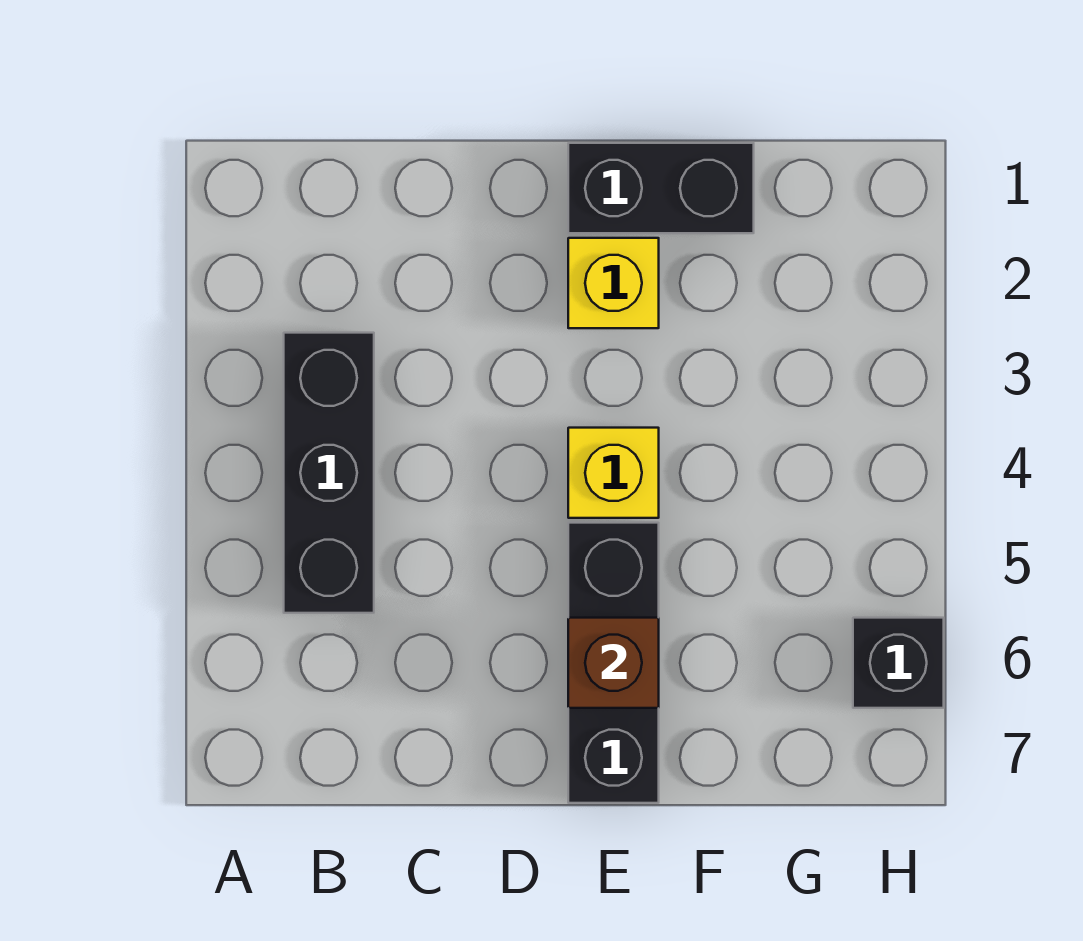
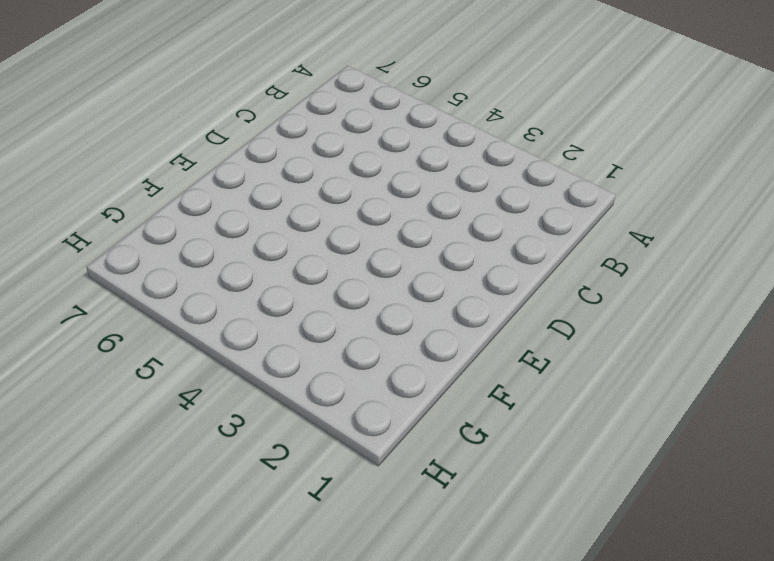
none -> black brick B3:B5 level 1
none -> black brick E1:F1 level 1

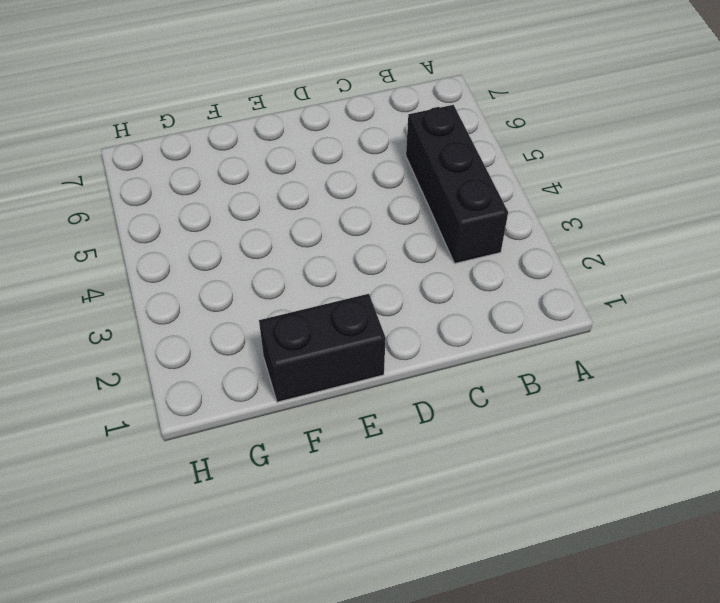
none -> yellow brick E2 level 1
none -> yellow brick E4 level 1

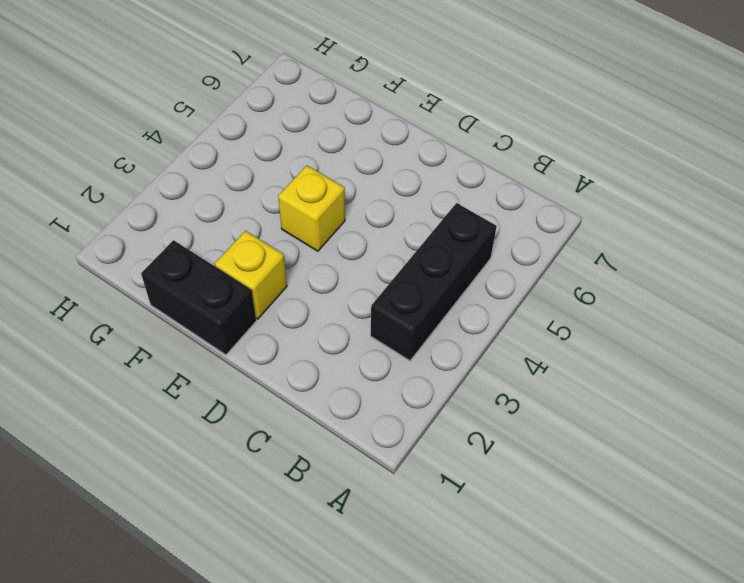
none -> black brick E5:E7 level 1
none -> black brick H6 level 1

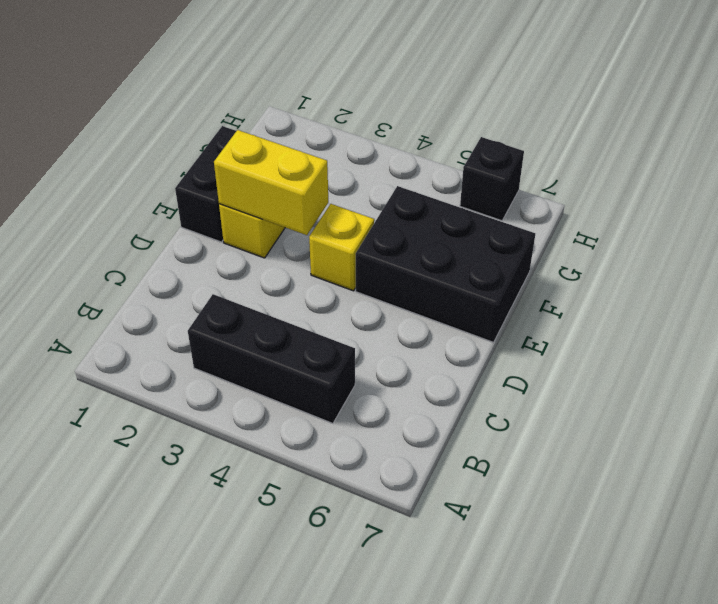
yellow brick E2:E3 level 2 -> none
black brick E5:F7 level 1 -> black brick E5:E7 level 1
none -> brown brick E6 level 2

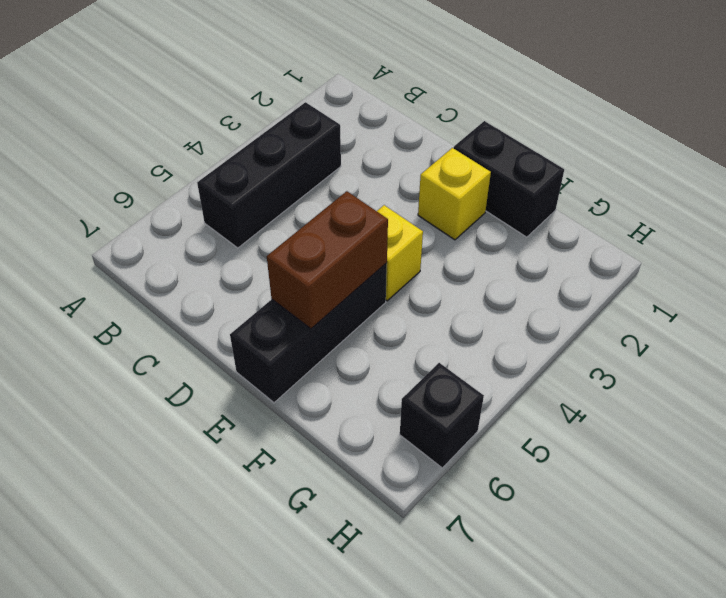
brown brick E5:E6 level 2 -> brown brick E6 level 2

